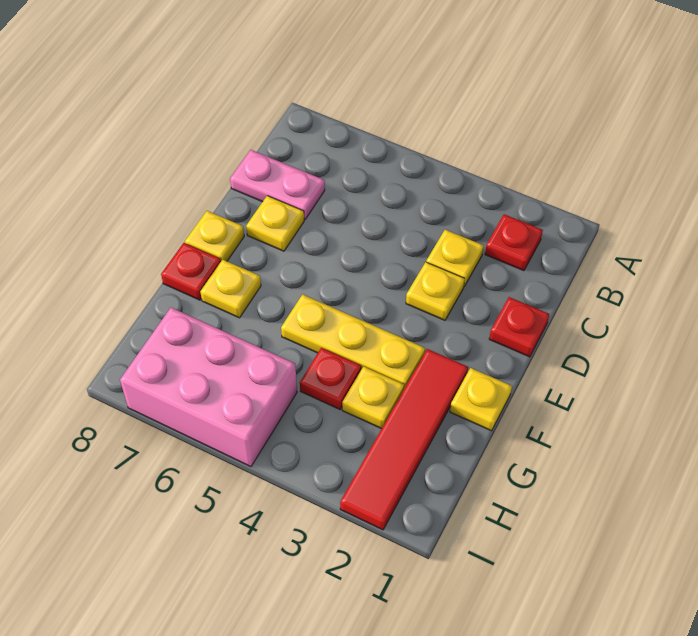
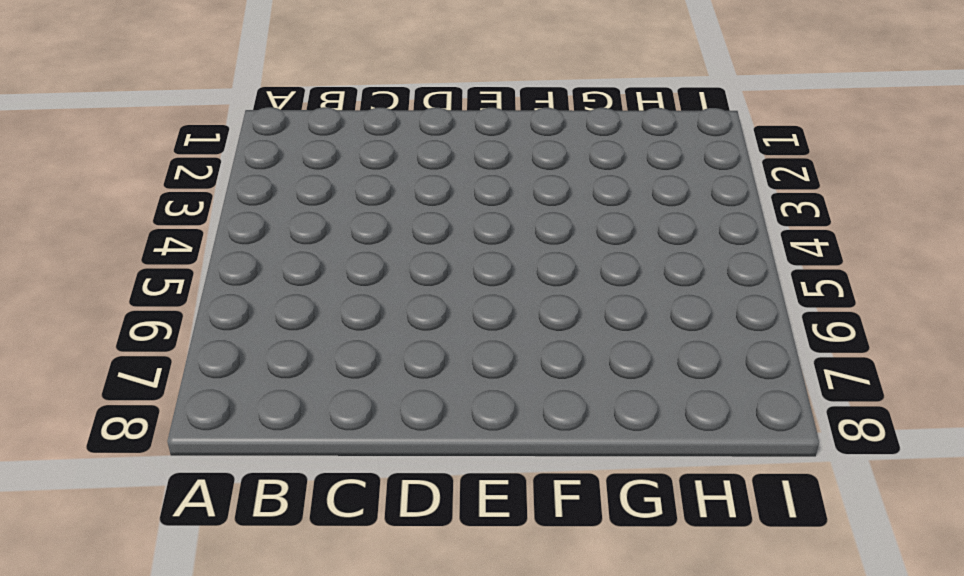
none -> red plate B2 level 1
none -> yellow plate C3 level 1
none -> pink plate C7:C8 level 1

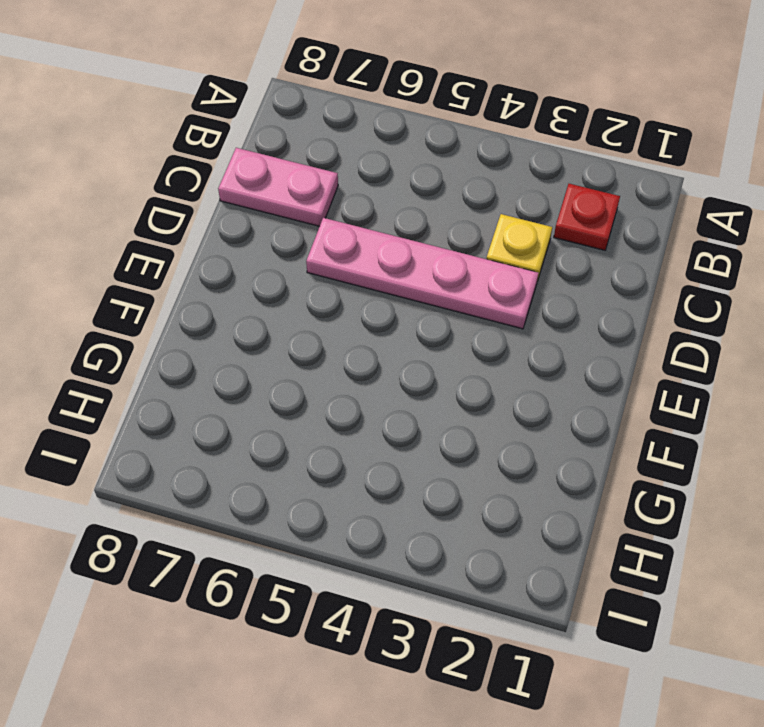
pink plate D3:D6 level 1 -> yellow plate D3 level 1
none -> red plate D1 level 1
none -> yellow plate D7 level 1
none -> yellow plate E8 level 1

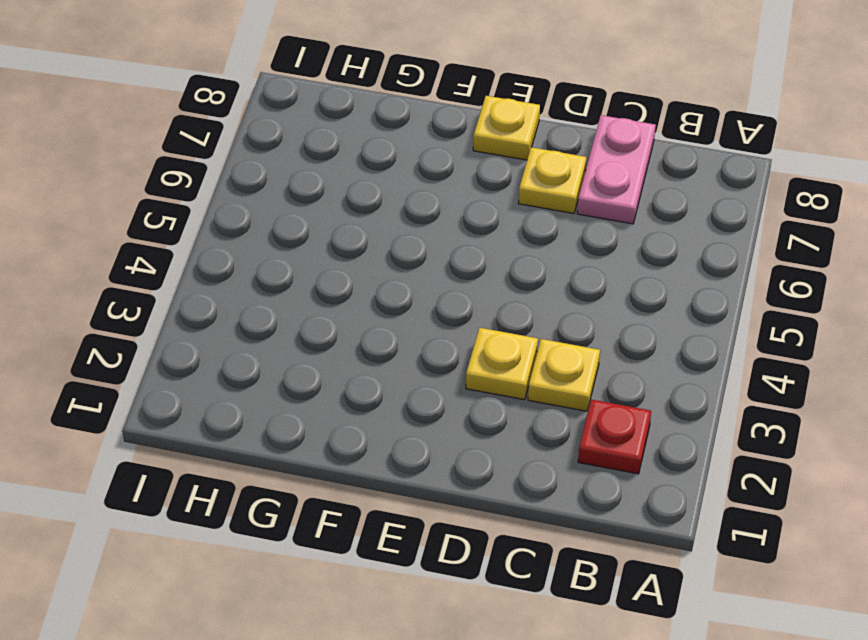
none -> red plate D1 level 1
none -> yellow plate F1 level 1
none -> red tile F2:I2 level 1

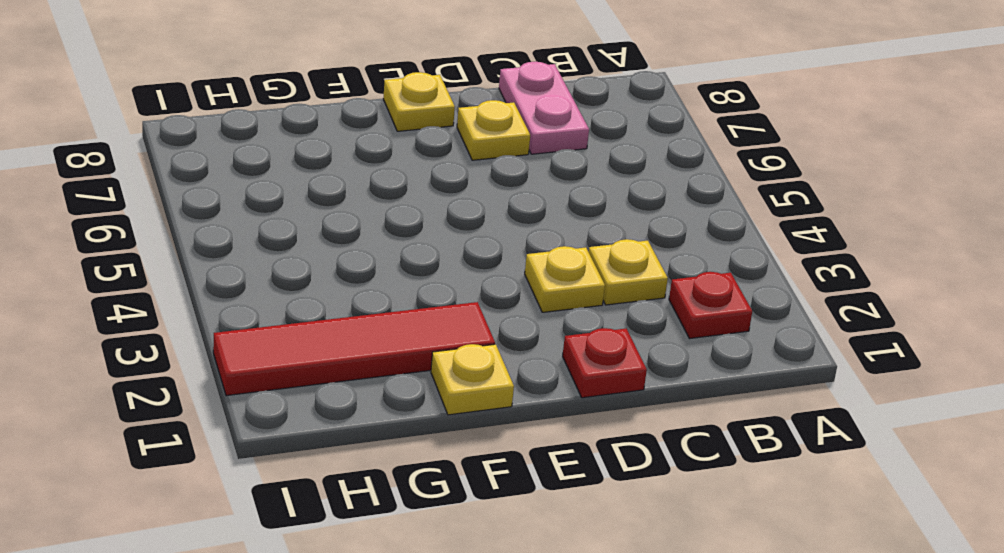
none -> yellow plate F3:F5 level 1
none -> yellow plate F7 level 1
none -> red plate F8 level 1

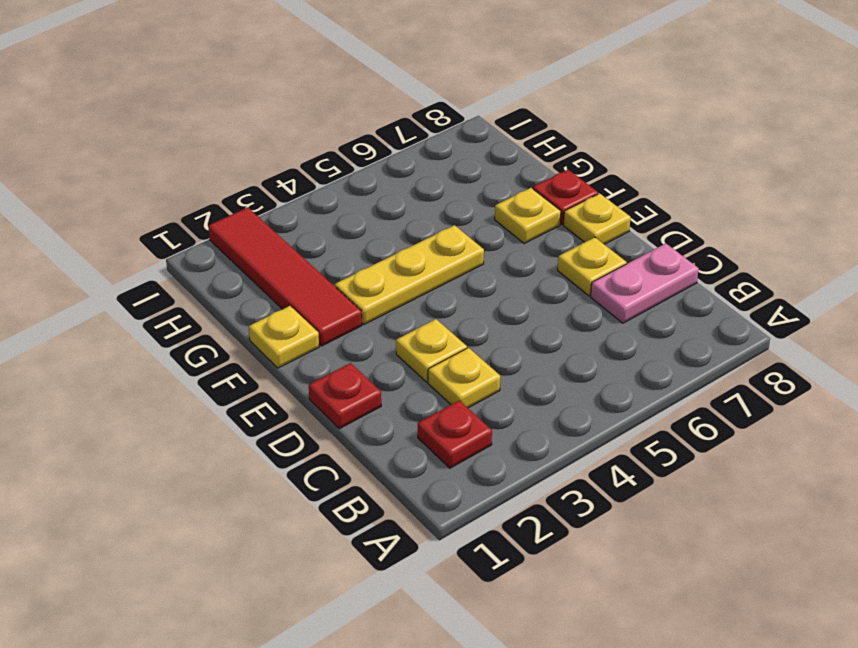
none -> yellow plate G3 level 1
none -> red plate G4 level 1
none -> pink brick H5:I7 level 1

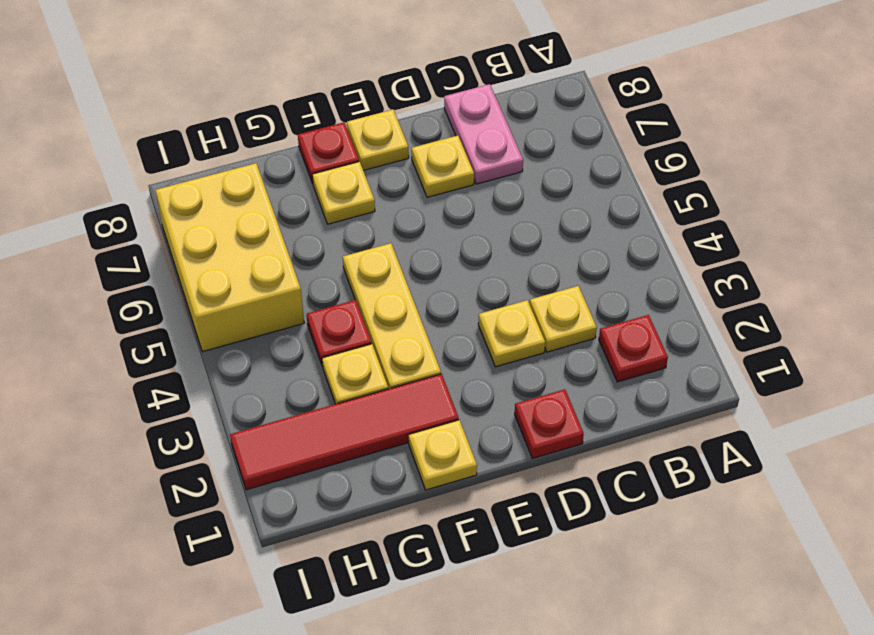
yellow brick H5:I7 level 1 -> pink brick H5:I7 level 1

